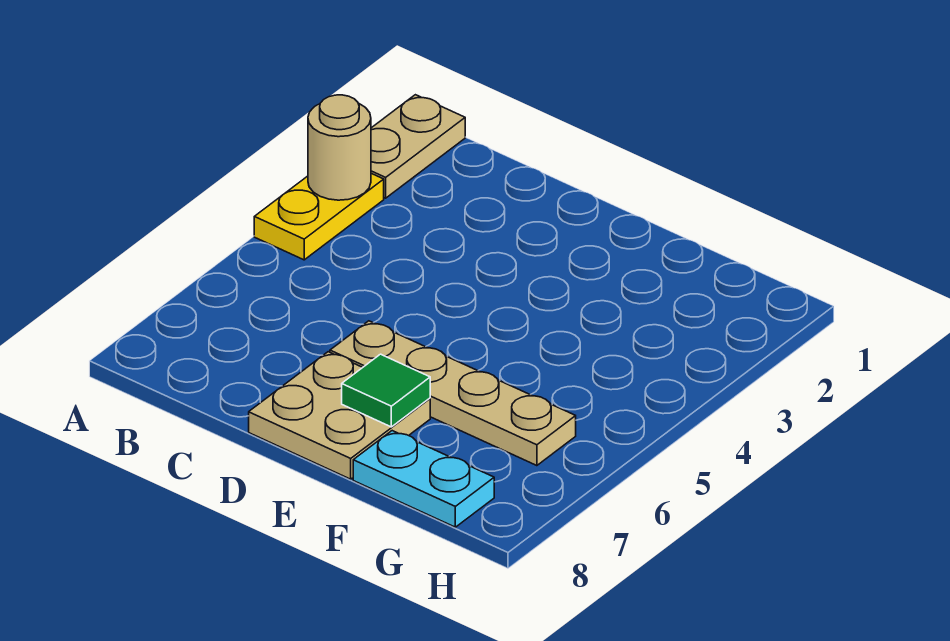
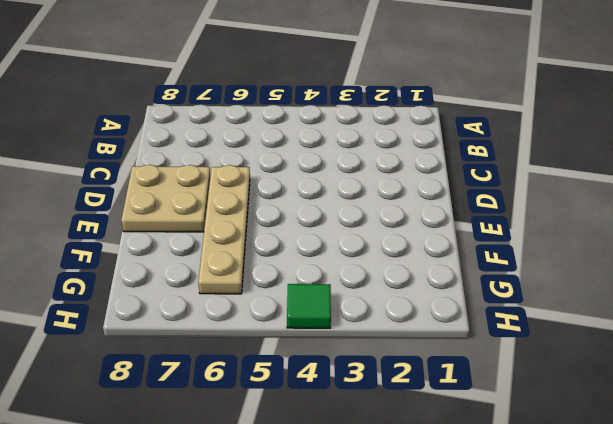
green tile H4 level 1 -> green tile E7 level 2
none -> tan plate A1:A2 level 1
none -> yellow plate A3:A4 level 1

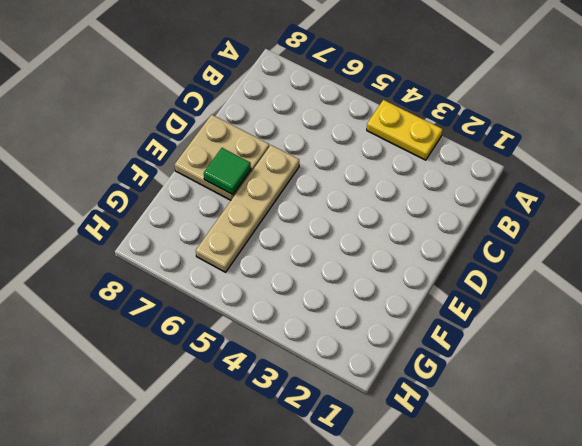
none -> tan plate A1:A2 level 1
none -> cyan plate F8:G8 level 1

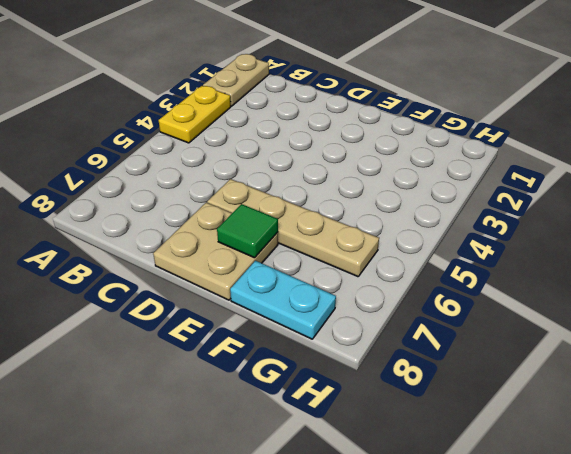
none -> tan round brick A3 level 2

